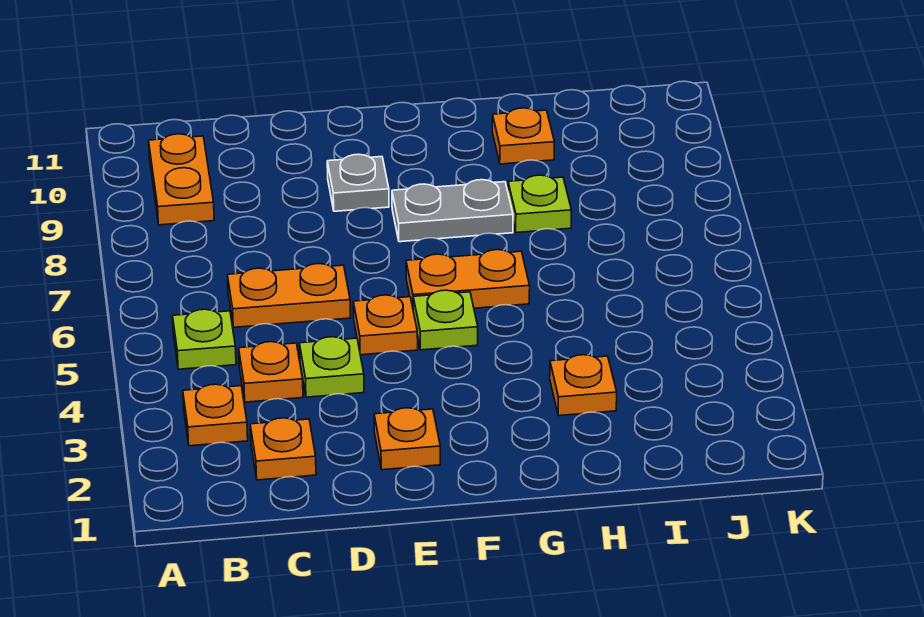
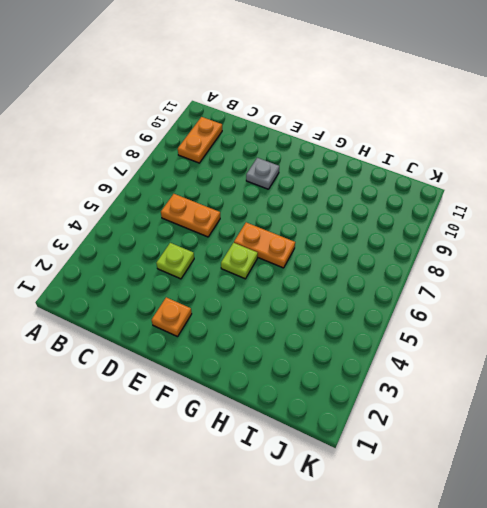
none -> orange plate B3 level 1
none -> lime plate B5 level 1
none -> orange plate C2 level 1

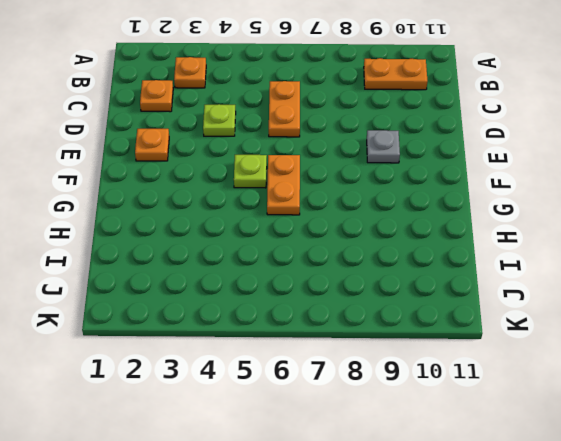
none -> lime plate B5 level 1
none -> orange plate C4 level 1
none -> orange plate E5 level 1

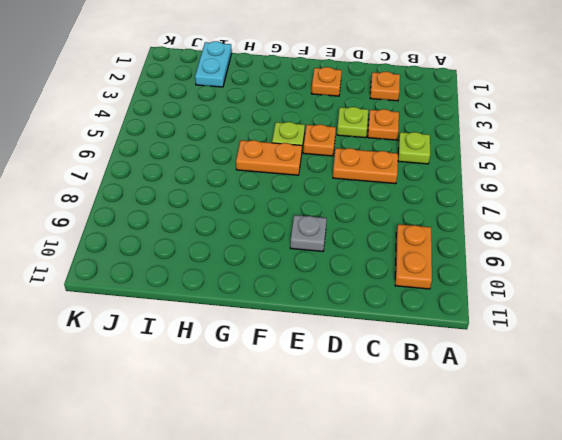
cyan plate I1:I2 level 1 -> none
none -> orange plate B3 level 1
none -> grey plate F8:G8 level 1
none -> orange plate H3 level 1

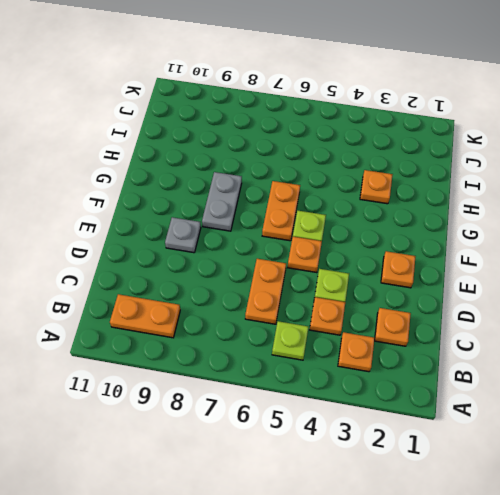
none -> lime plate H8 level 1
none -> orange plate H10 level 1

